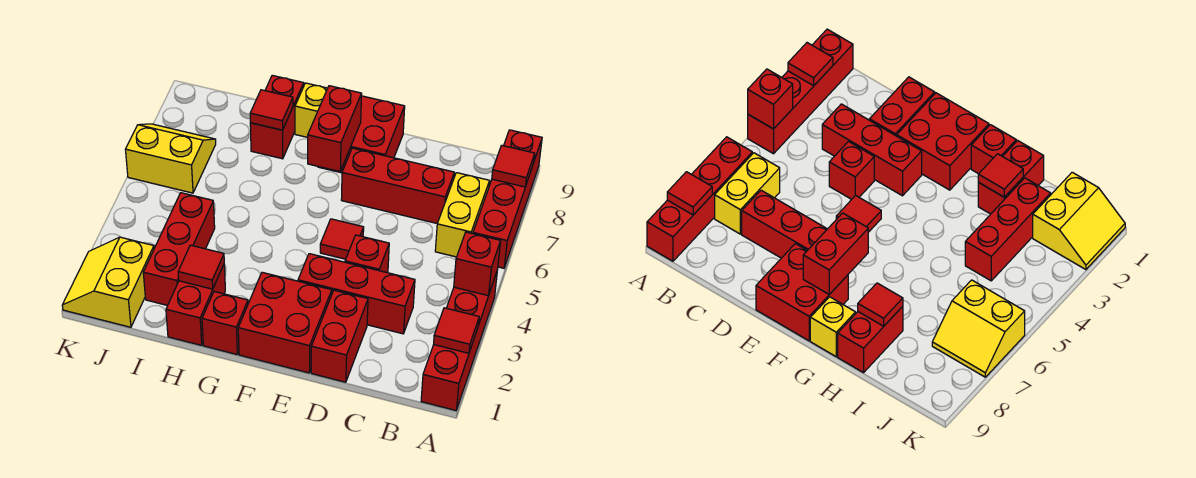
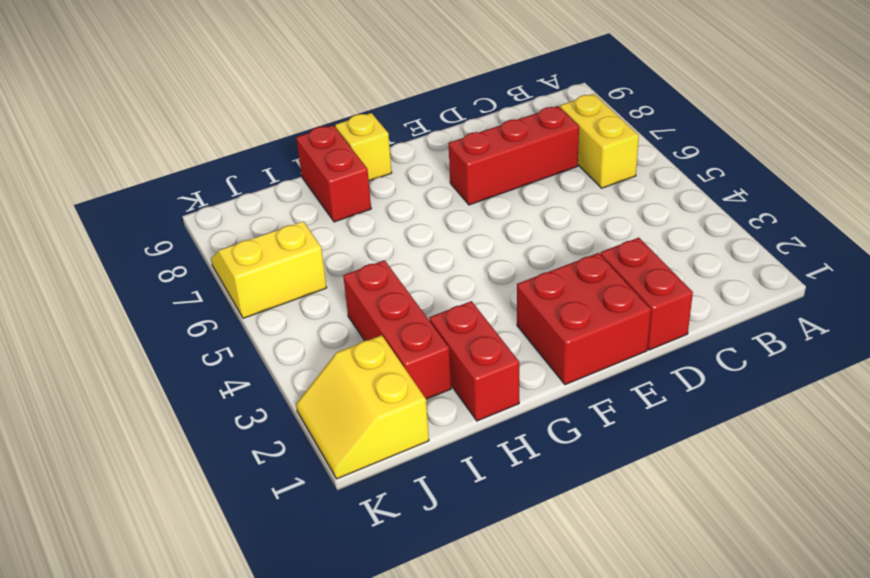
none -> red brick A1:A4 level 1
none -> red brick A6:A9 level 1
none -> red brick C3:E3 level 1

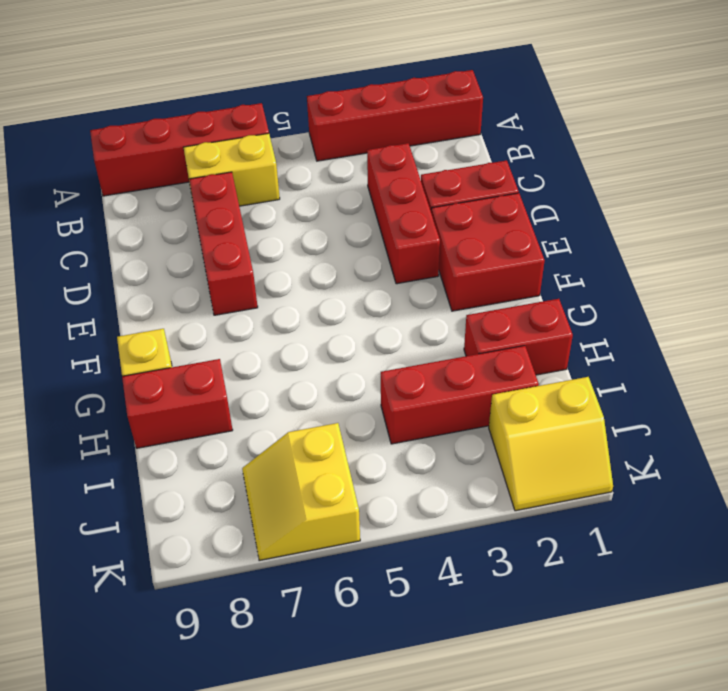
none -> red brick D4 level 1
none -> red tile E5 level 1
none -> red brick E8:F9 level 1

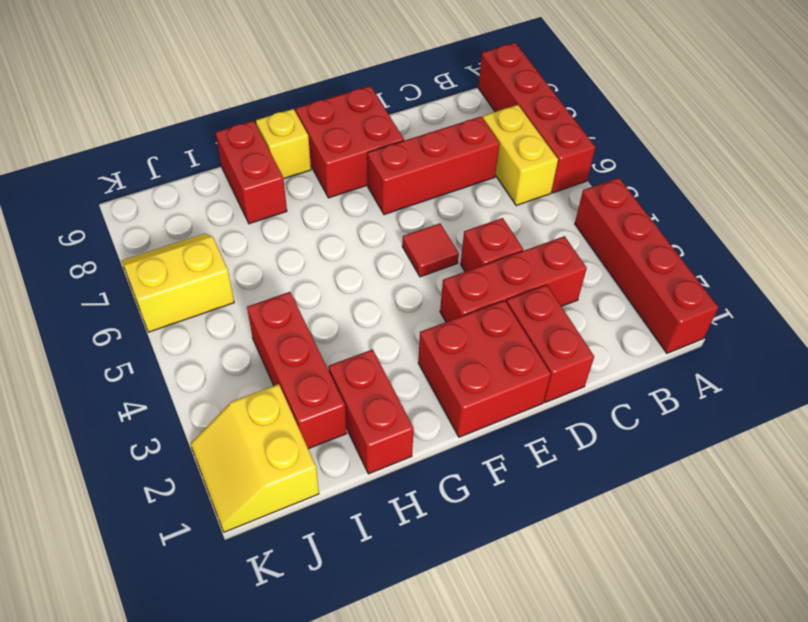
none -> red brick G1 level 1
none -> red tile A2 level 2
none -> red brick A4 level 2

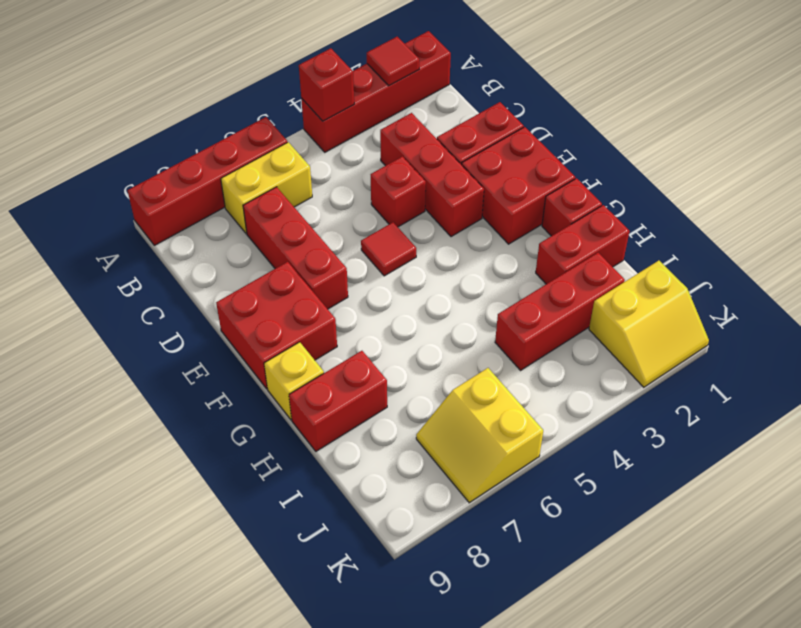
none -> red tile A8 level 2
none -> red brick F7:F8 level 2
none -> red tile H2 level 2

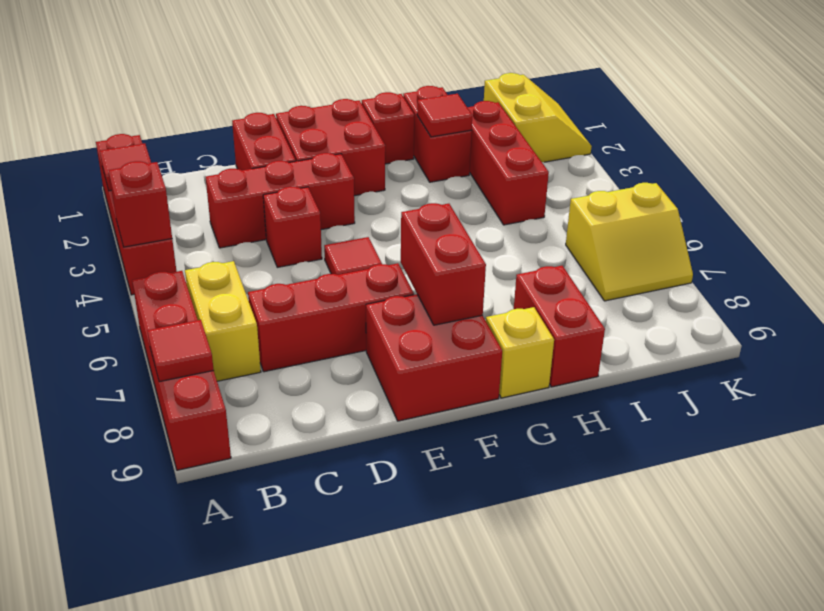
none -> red tile H8 level 2

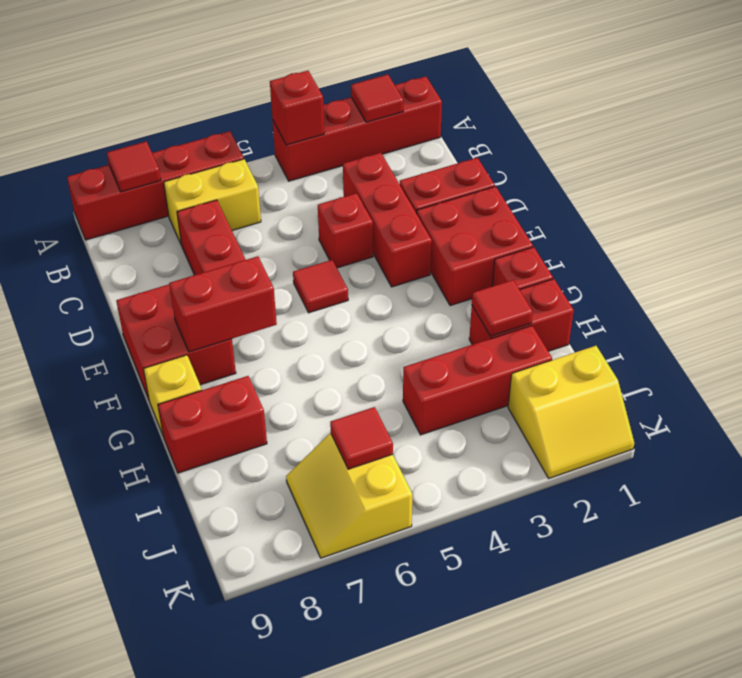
red tile J6 level 2 -> red tile H8 level 2

